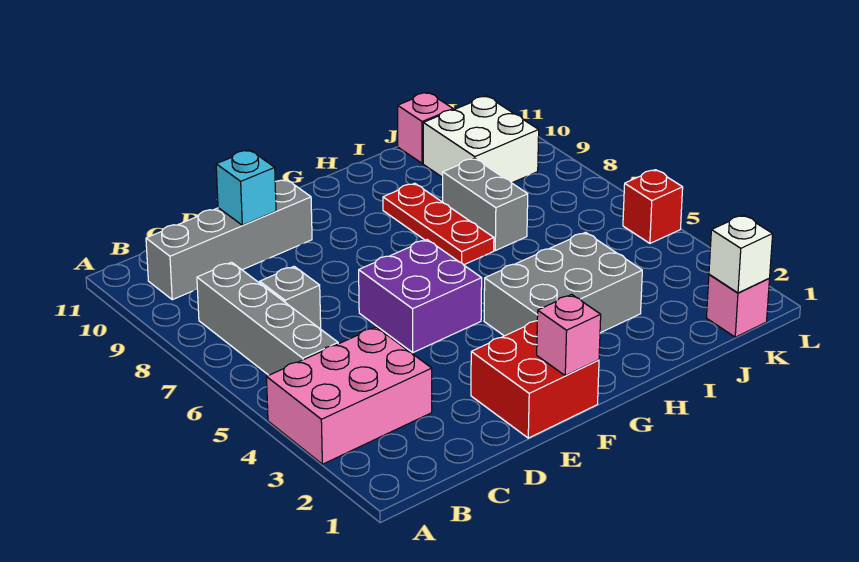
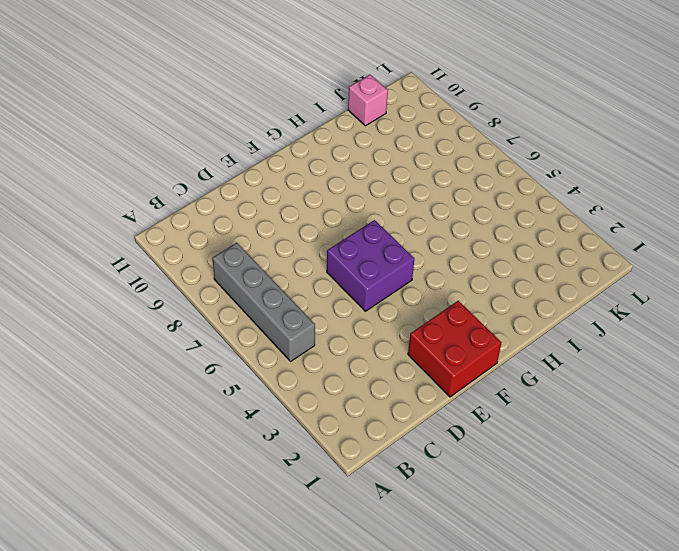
none -> pink brick A3:C4 level 1
none -> grey brick B10:E10 level 1
none -> grey brick C7 level 1

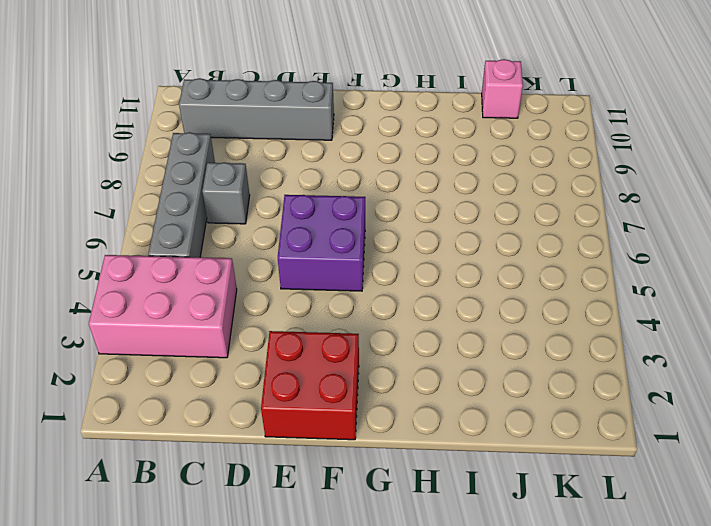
none -> grey brick G3:I4 level 1
none -> red plate H7:H9 level 1
none -> grey brick I7:I8 level 1

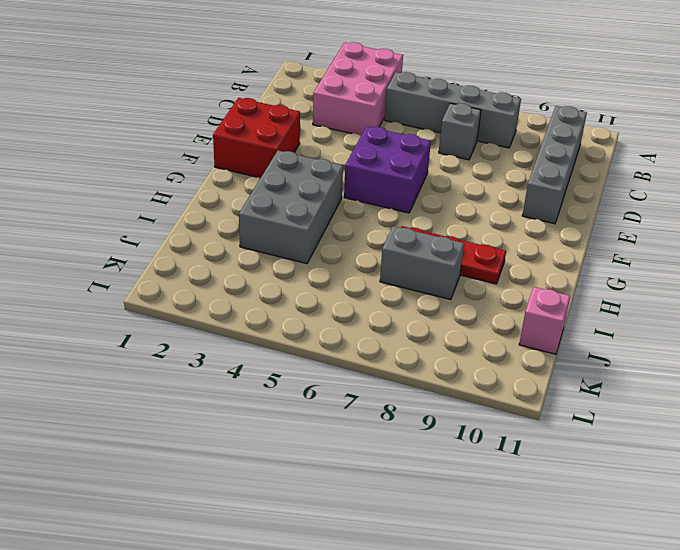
none -> white brick J9:K10 level 1
none -> pink brick K1 level 1
none -> red brick L5 level 1

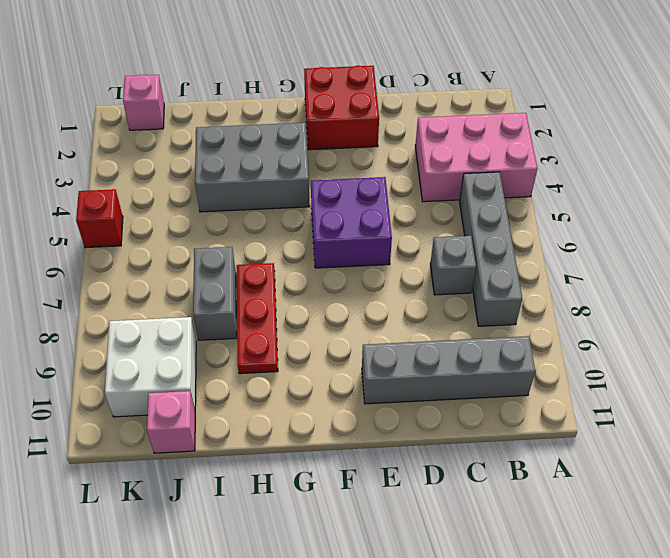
none -> cyan brick D10 level 2
none -> pink brick F1 level 2
none -> white brick K1 level 2

